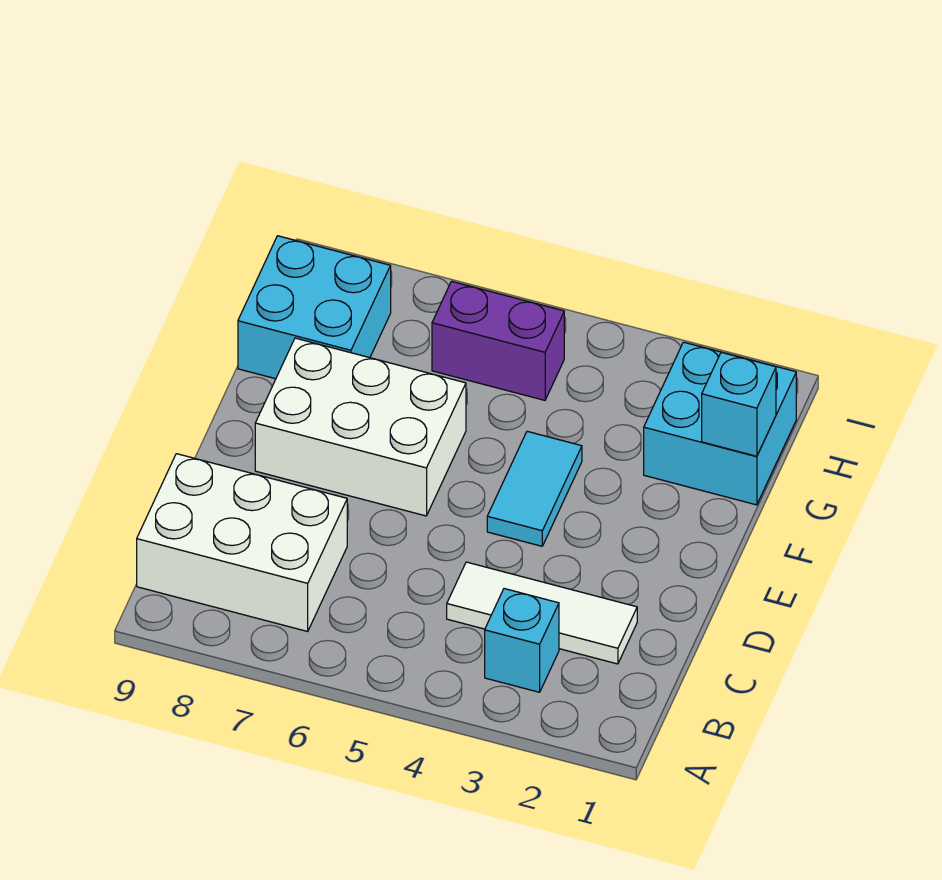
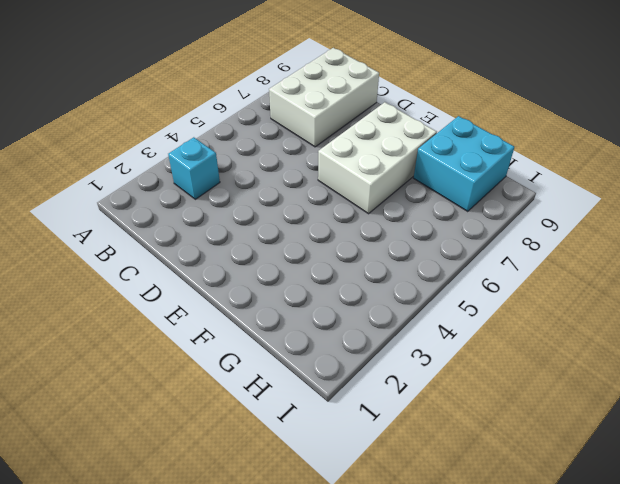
none -> white tile C2:C4 level 1
none -> cyan tile E4:F4 level 1

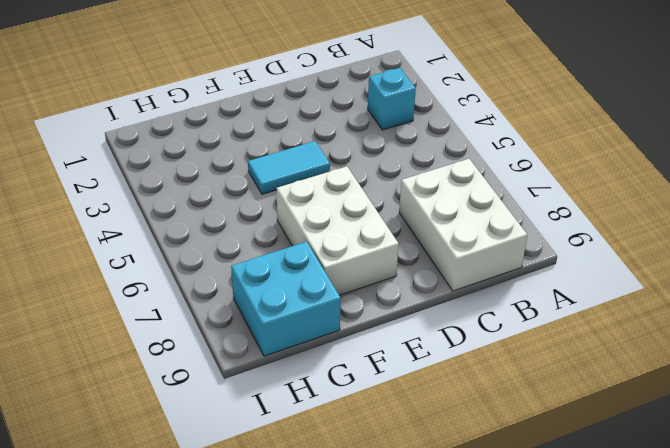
none -> white tile C2:C4 level 1
none -> cyan brick G1:H2 level 1

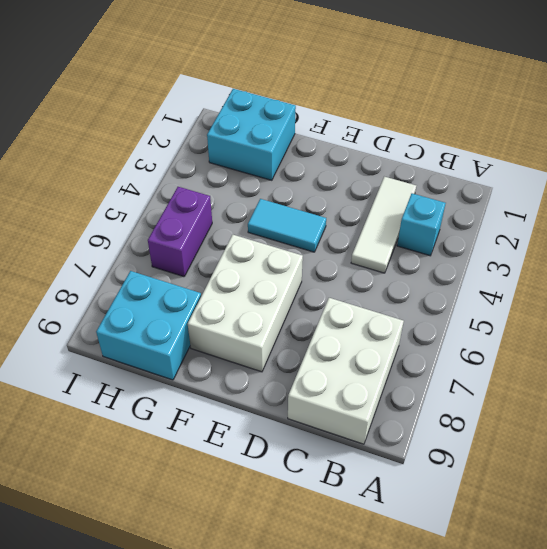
none -> cyan brick G1 level 2

